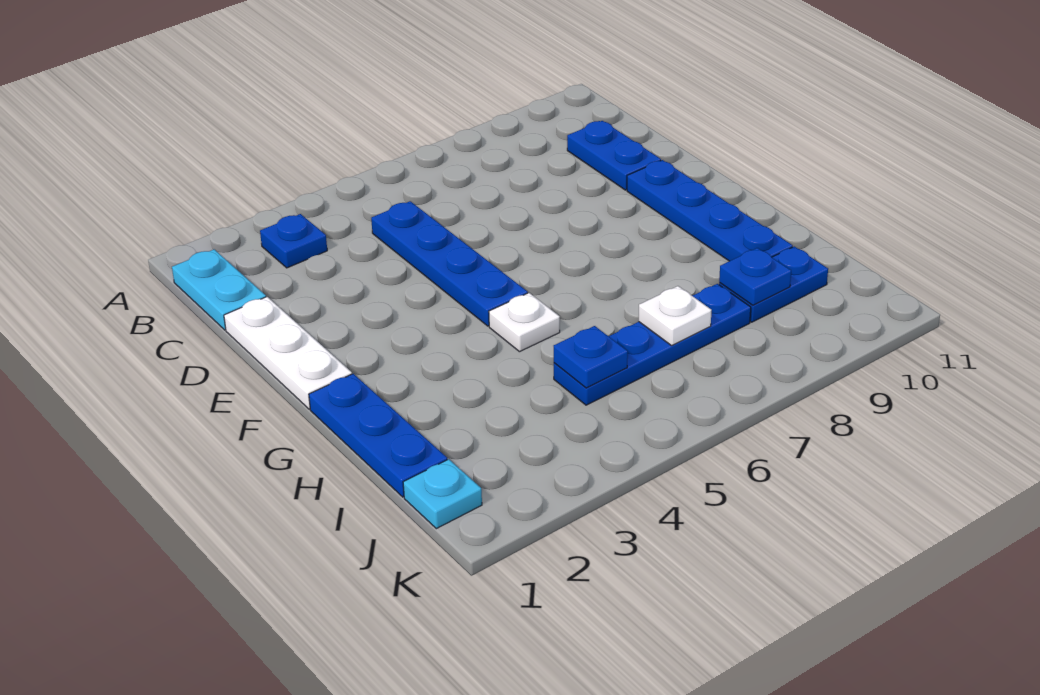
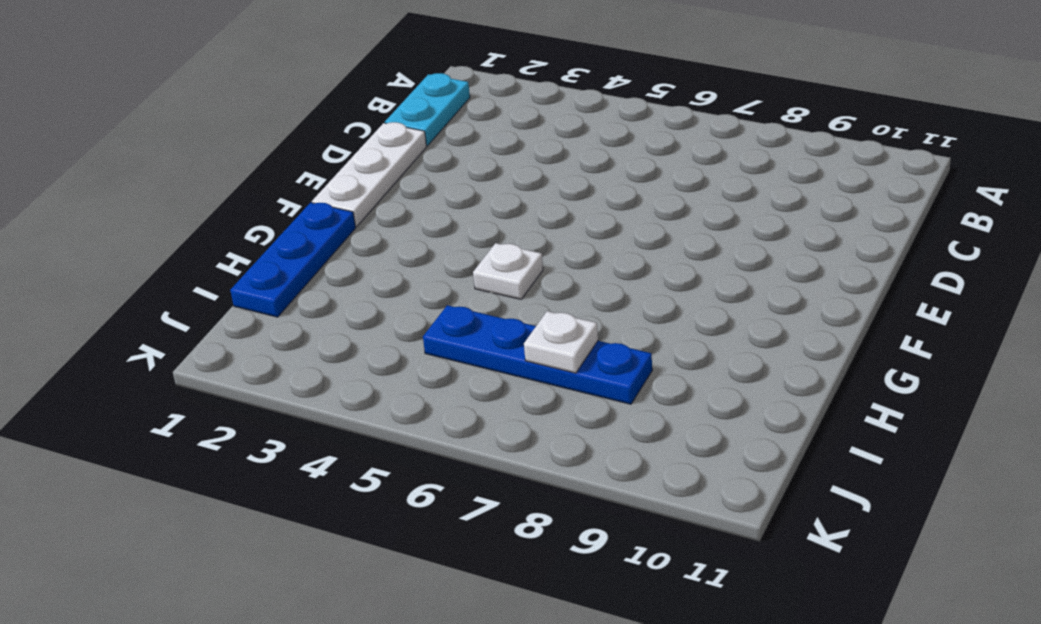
none -> blue plate B3 level 1
none -> blue plate C5:F5 level 1
none -> blue plate C10:D10 level 1

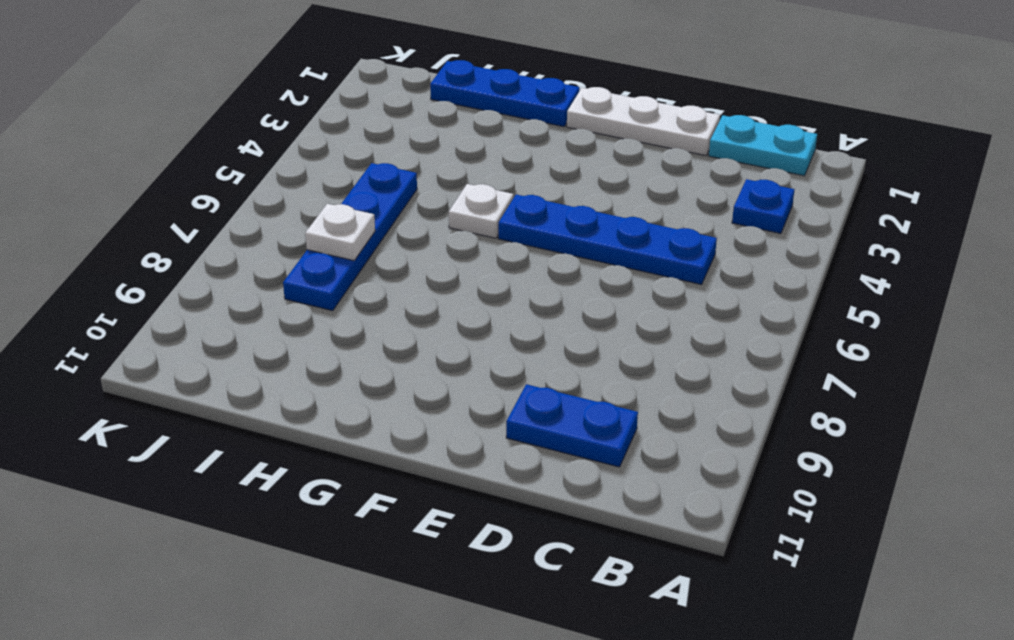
none -> blue plate E10:H10 level 1
none -> blue plate I9:I10 level 1
none -> cyan plate J1 level 1

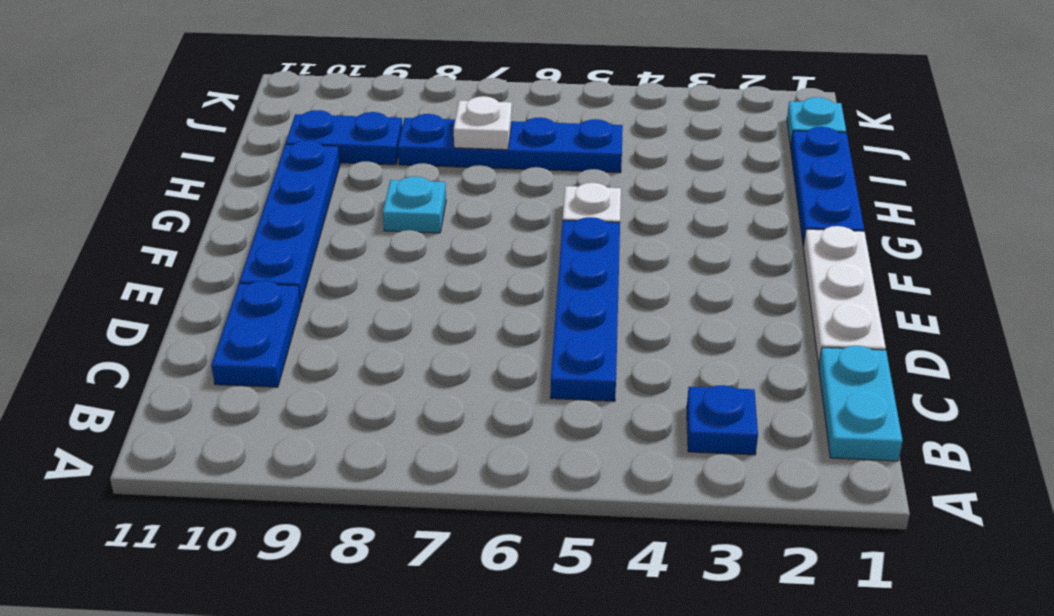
cyan plate G8 level 1 -> none
none -> blue plate I5 level 2
none -> blue plate I9 level 2

